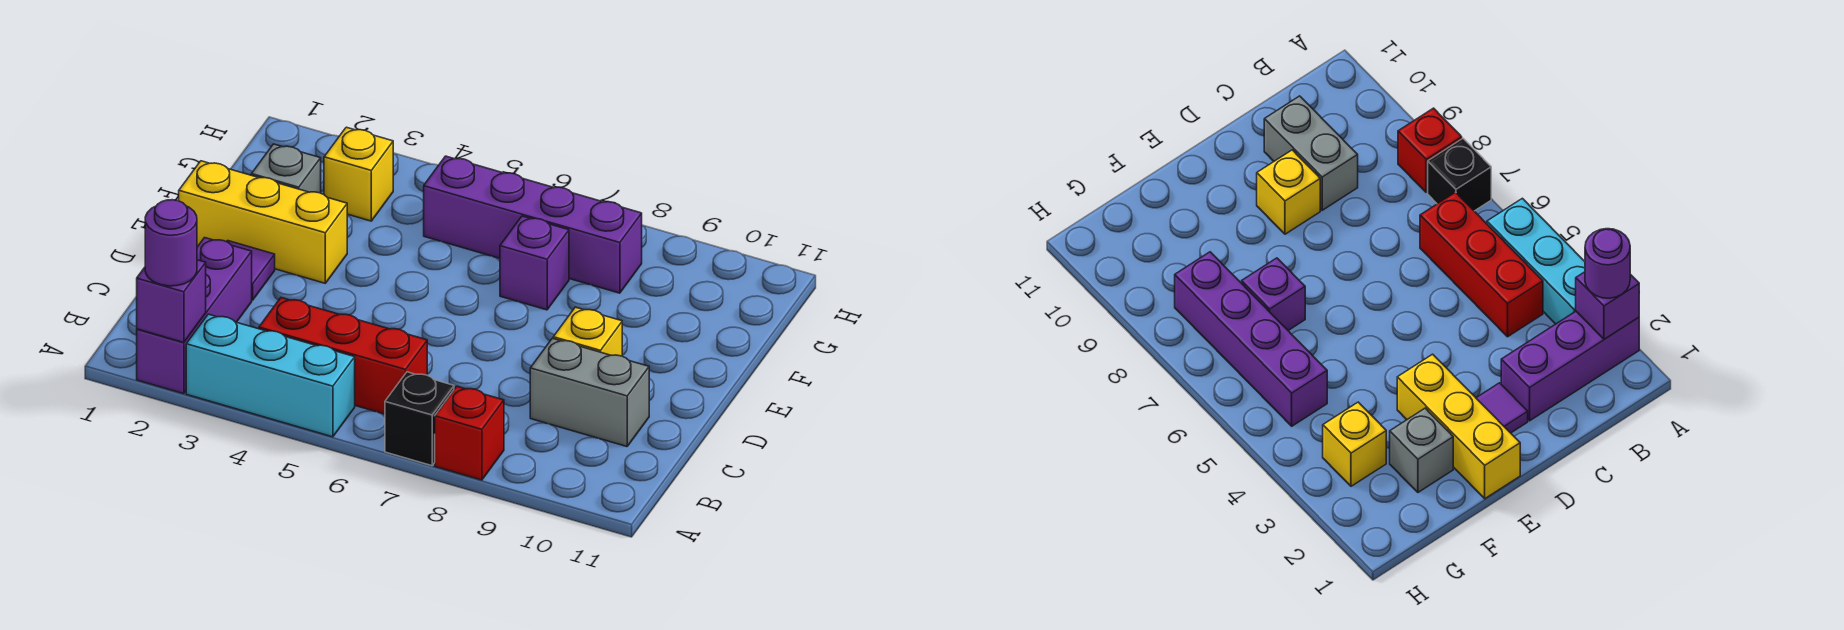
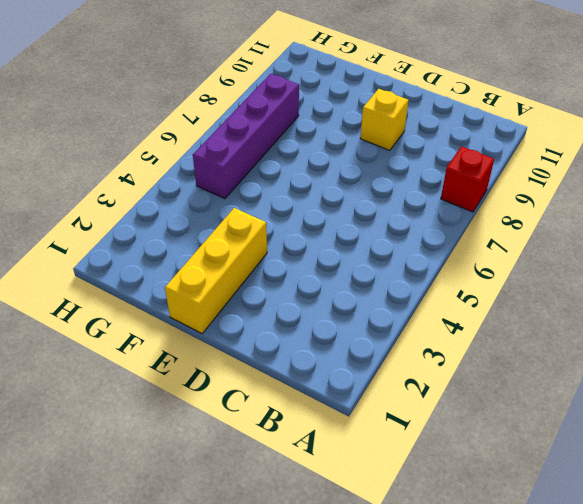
none -> purple brick A2:C2 level 1
none -> cyan brick A3:A5 level 1
none -> black brick A7 level 1

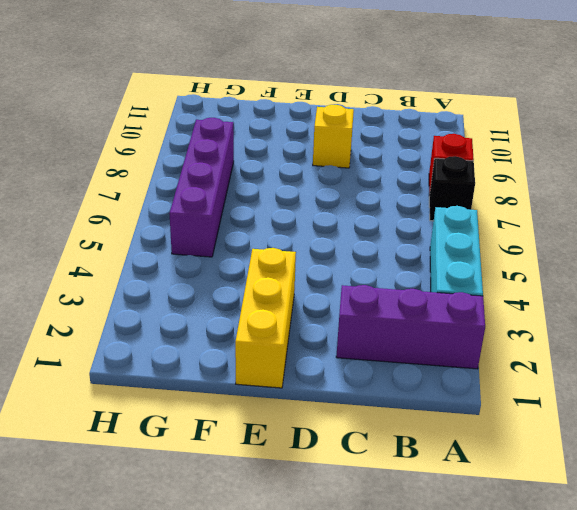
none -> red brick B4:B6 level 1
none -> grey brick C9:C10 level 1
none -> purple tile D2 level 1

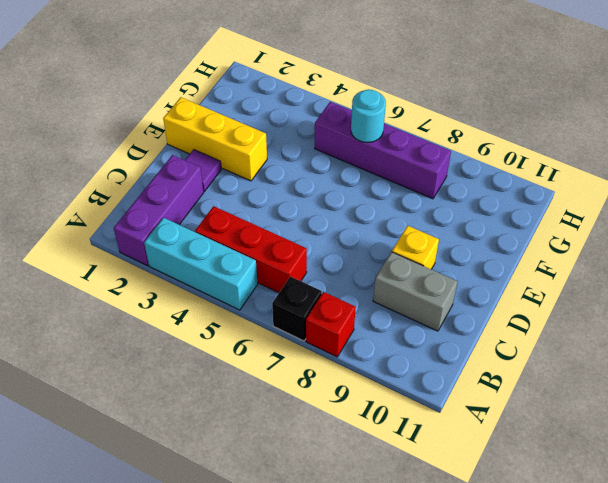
cyan round brick G6 level 2 -> none
none -> grey brick F2 level 1
none -> purple brick F7 level 1
none -> yellow brick G3 level 1

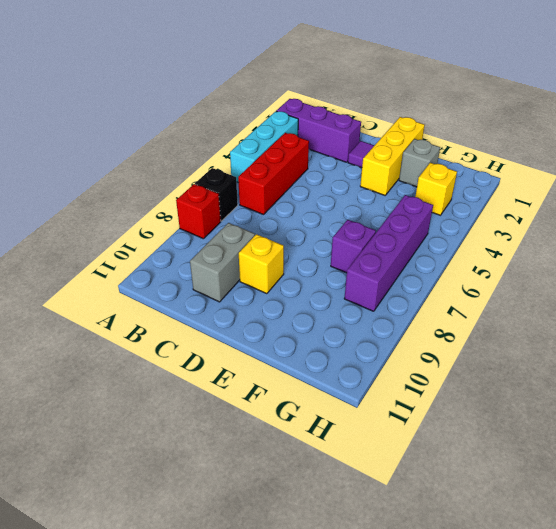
none -> purple brick A2 level 2
none -> purple round brick A2 level 3

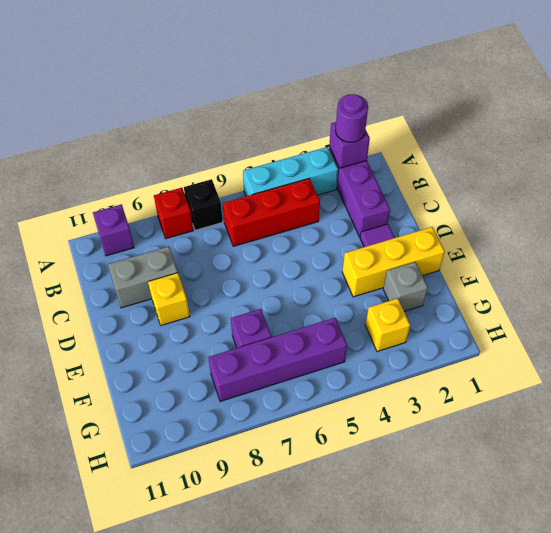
purple brick A10 level 1 -> none

